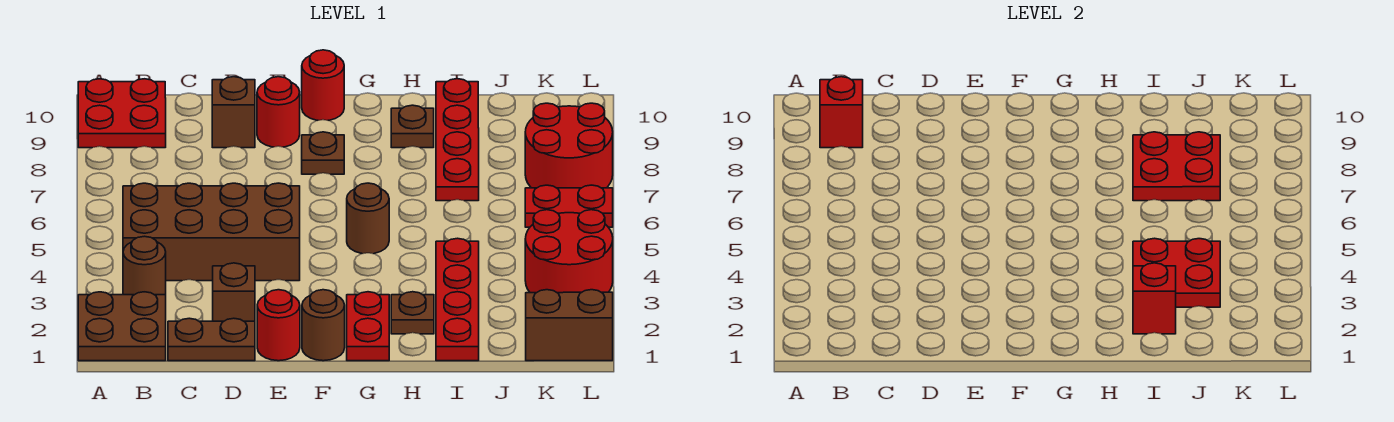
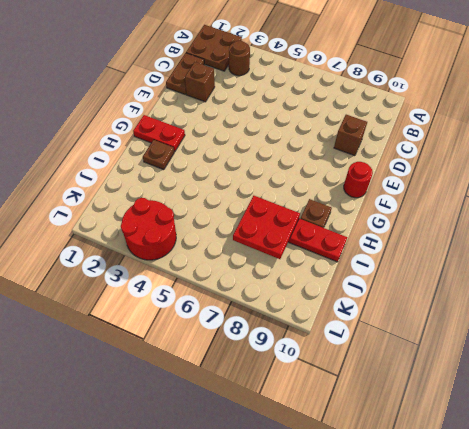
none -> red plate A9:B10 level 1
none -> brown brick B4:E5 level 1
none -> red round brick E1 level 1

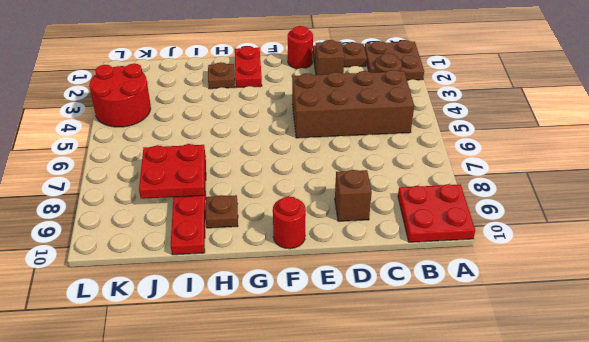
none -> red round brick E9 level 1
none -> brown round brick F1 level 1
none -> brown plate F8 level 1

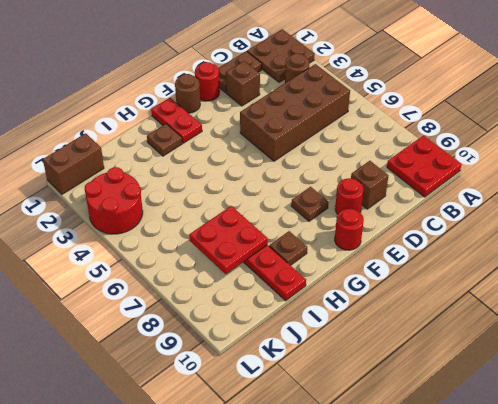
none -> brown round brick G5 level 1
none -> red plate I1:I4 level 1
none -> red plate K6:L6 level 1

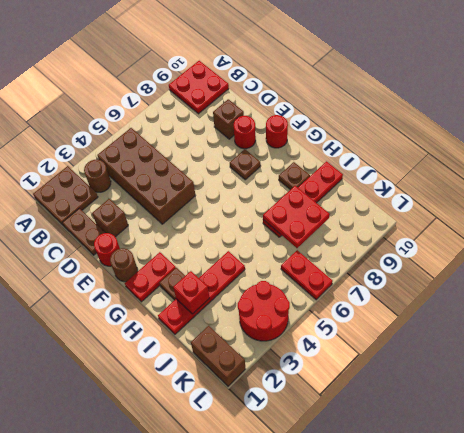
none -> brown round brick G5 level 1
none -> red round brick K7:L8 level 1
none -> red brick B9 level 2

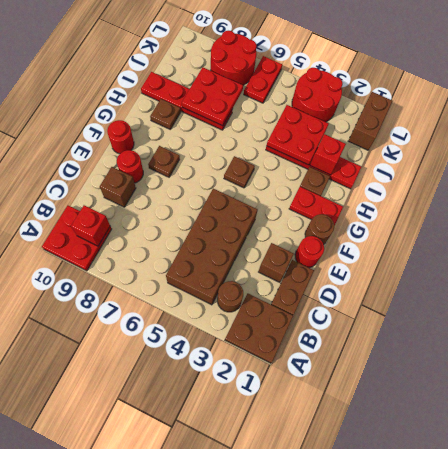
brown plate G5 level 1 -> brown round brick G5 level 1

